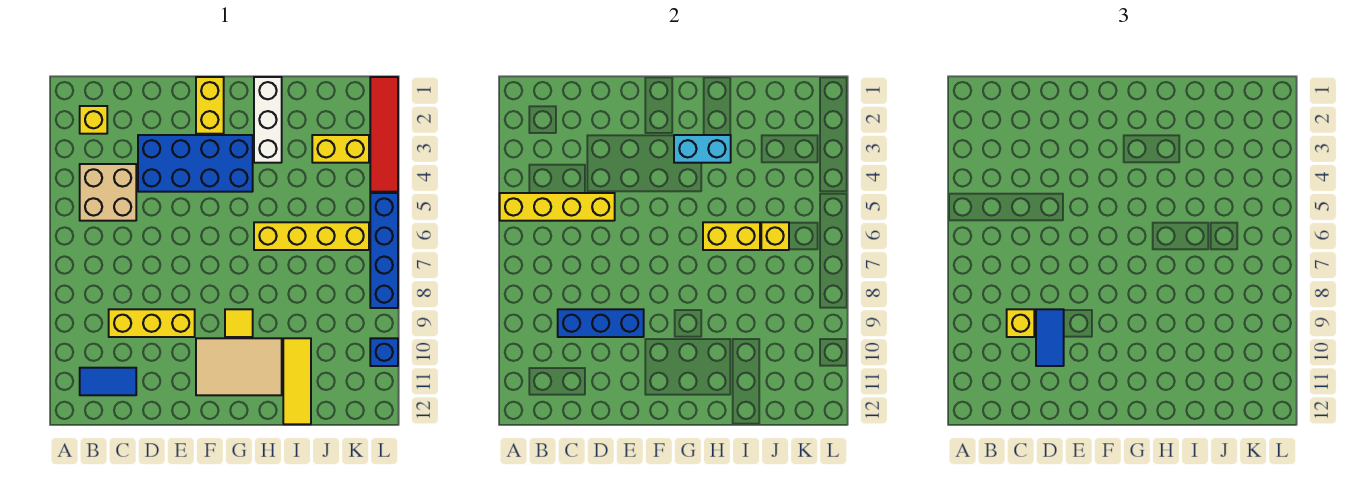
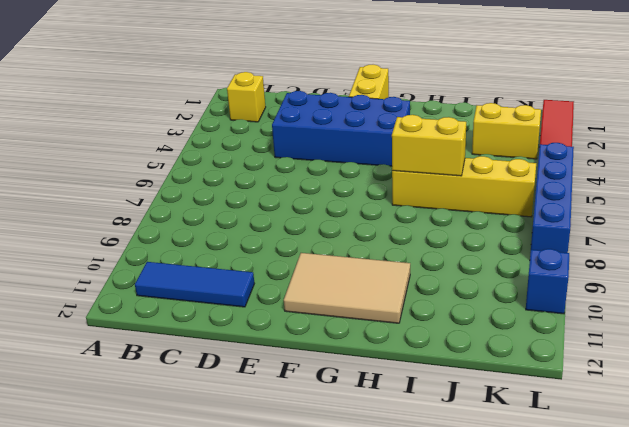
blue tile B11:D11 level 1 -> blue tile B11:C11 level 1
none -> tan brick B4:C5 level 1
none -> yellow brick C9:E9 level 1
none -> yellow tile G9 level 1

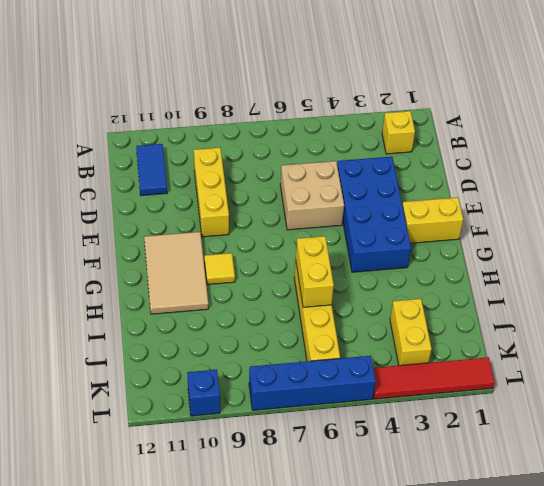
tan brick D5:E6 level 1 -> tan brick B4:C5 level 1
none -> white brick H1:H3 level 1
none -> yellow tile I10:I12 level 1
none -> yellow brick A5:D5 level 2

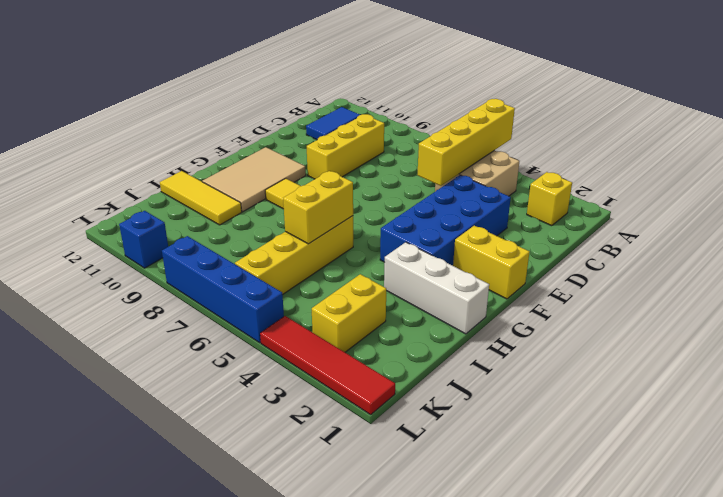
none -> blue brick C9:E9 level 2
none -> cyan brick G3:H3 level 2
none -> yellow brick J6 level 2

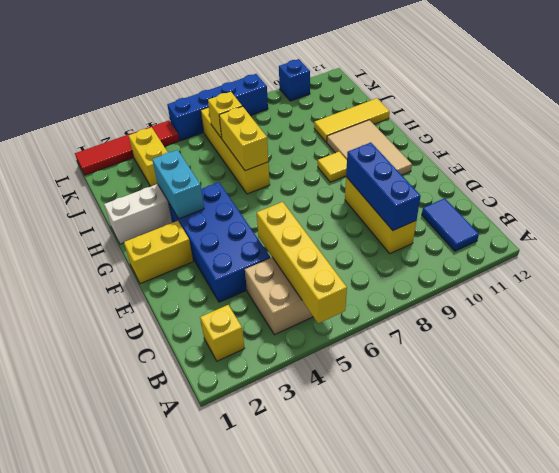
none -> yellow brick C9 level 3
none -> blue tile D9:D10 level 3

